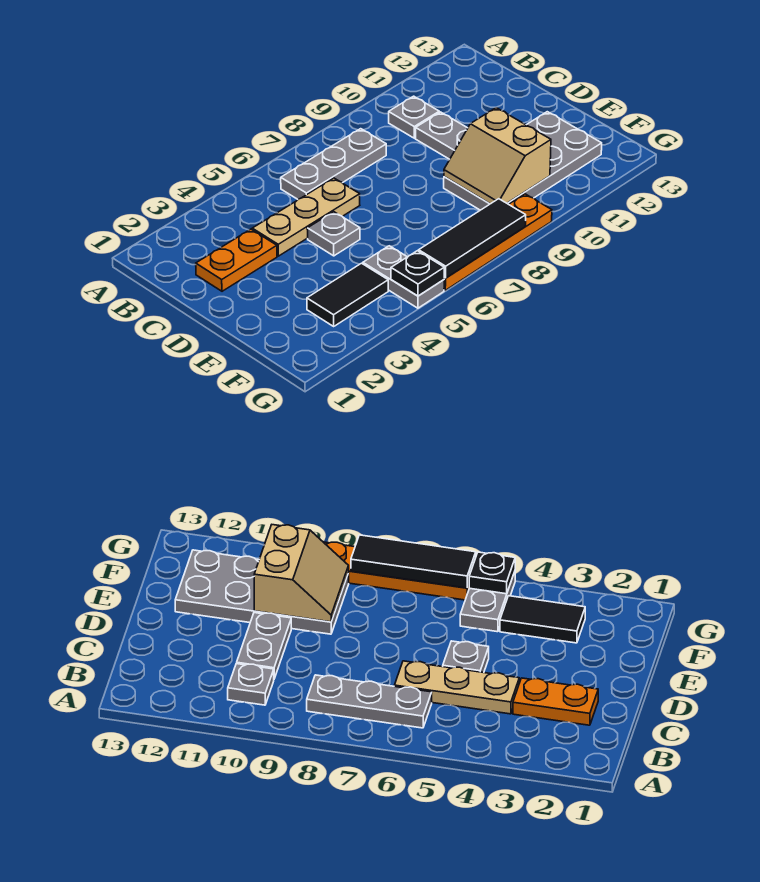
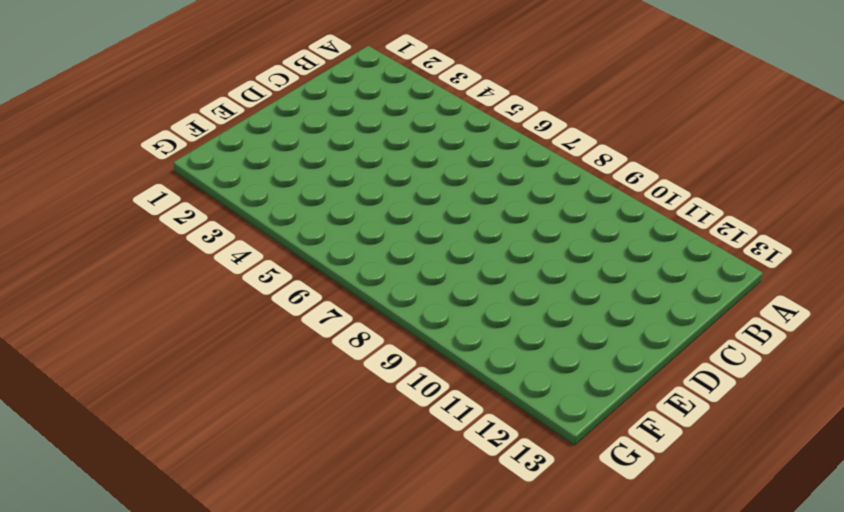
none -> grey plate B6:B8 level 1
none -> grey plate B10 level 1
none -> orange plate C2:C3 level 1

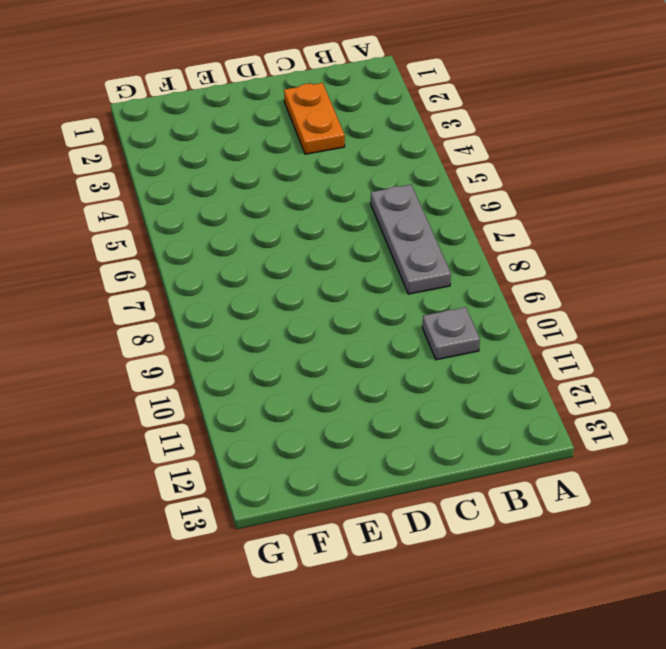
none -> tan plate C4:C6 level 1
none -> grey plate C10:D10 level 1
none -> grey plate D5 level 1

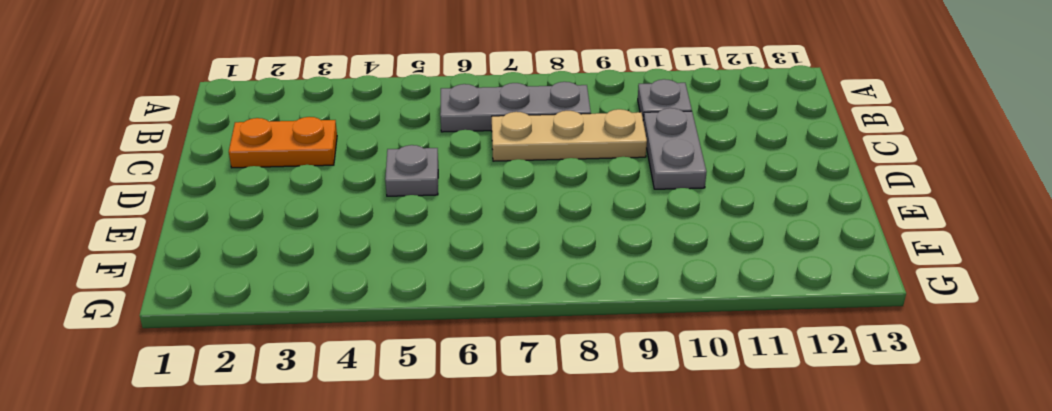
tan plate C7:C9 level 1 -> tan plate C4:C6 level 1
none -> grey plate E9:F12 level 1
none -> black tile F3:F4 level 1
none -> grey plate F5:G5 level 1

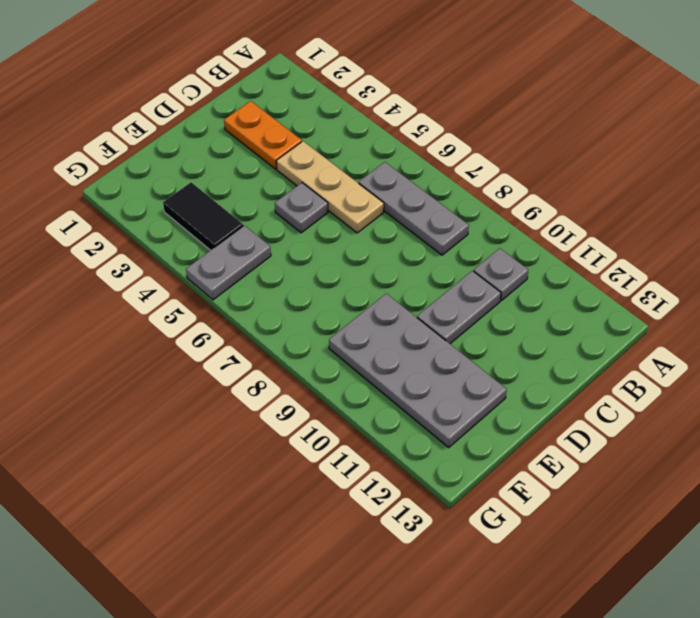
none -> orange plate G6:G9 level 1
none -> tan slope E9:F10 level 2 top 10
none -> black plate G5 level 2

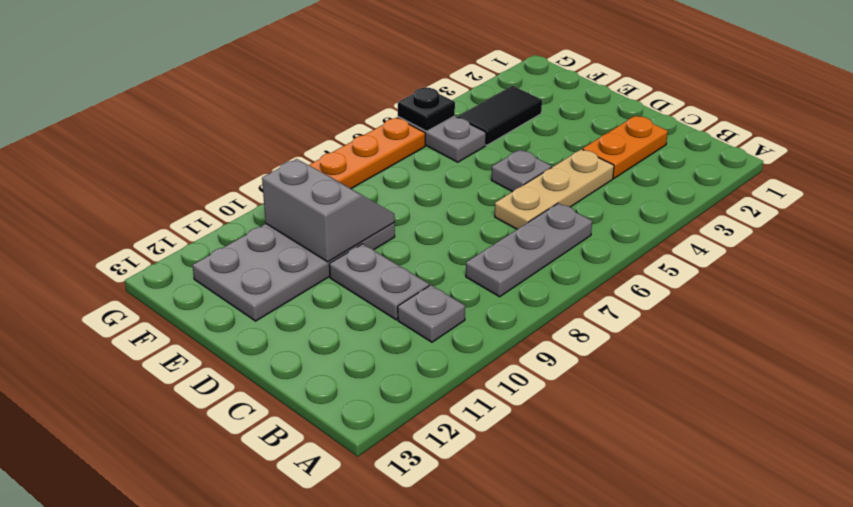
grey slope E9:F10 level 2 top 10 -> tan slope E9:F10 level 2 top 10
none -> black tile G6:G8 level 2

